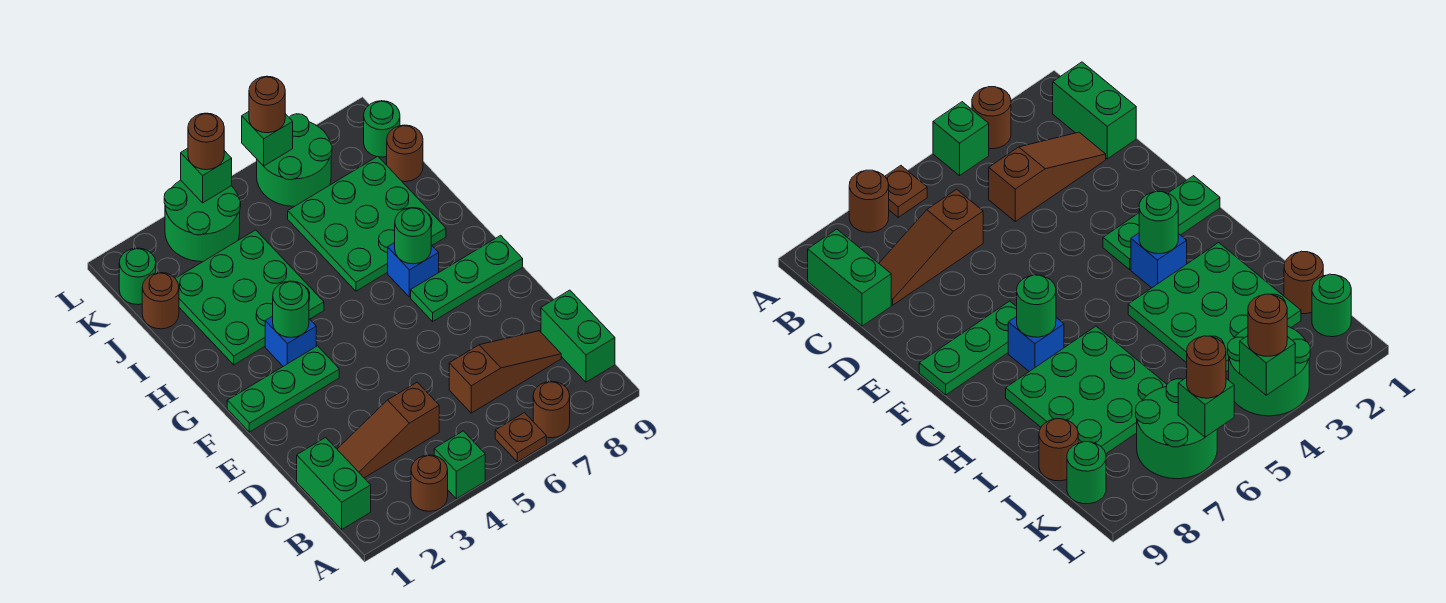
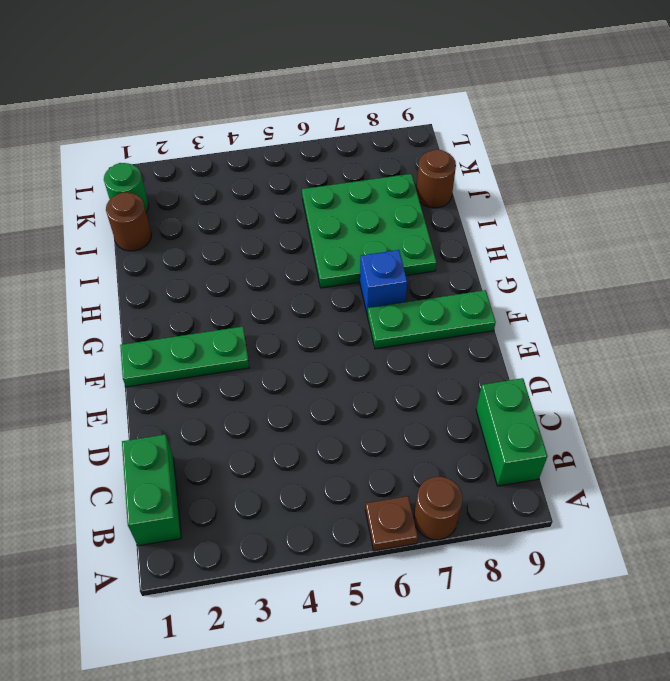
none -> brown round brick A3 level 1
none -> green brick A4 level 1
none -> brown slope C2:C4 level 1 top 4

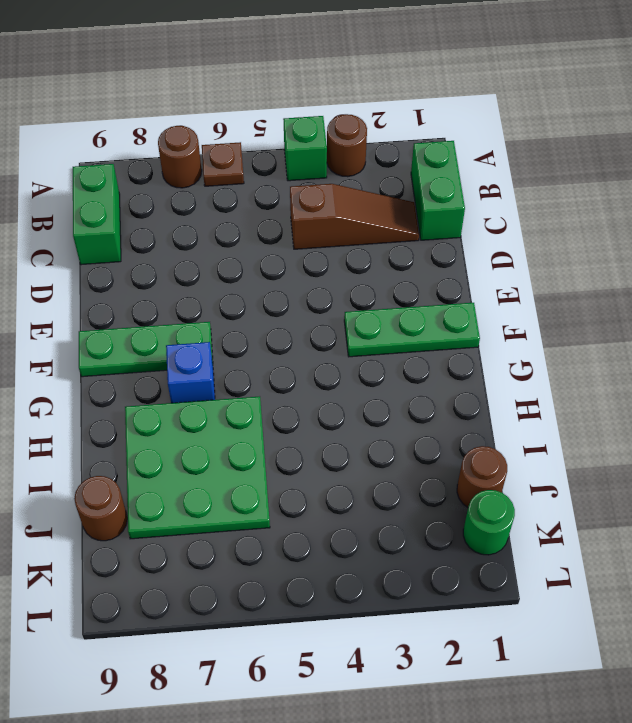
none -> brown slope C6:C8 level 1 top 6
none -> blue brick G3 level 1
none -> green plate H2:J4 level 1

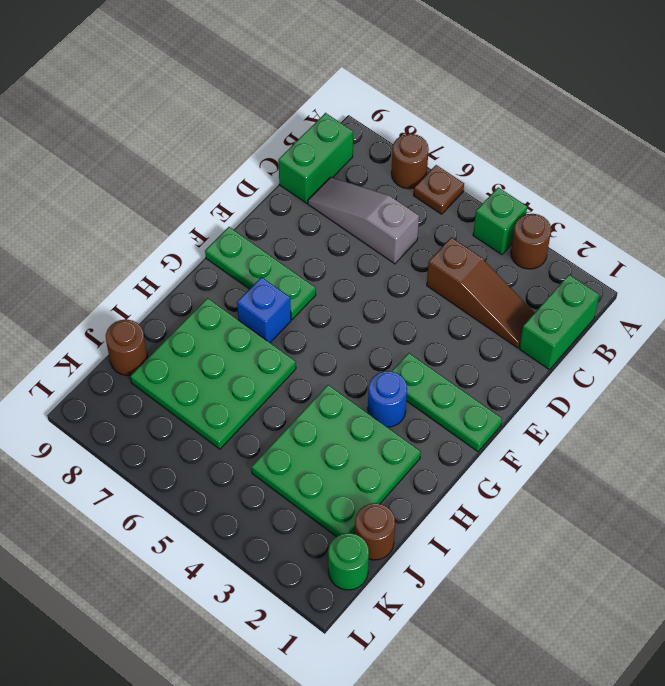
grey slope C6:C8 level 1 top 6 -> brown slope C6:C8 level 1 top 6
blue round brick G3 level 1 -> blue brick G3 level 1
none -> green round brick K3:L4 level 1
none -> green round brick K6:L7 level 1
none -> green round brick K9 level 1

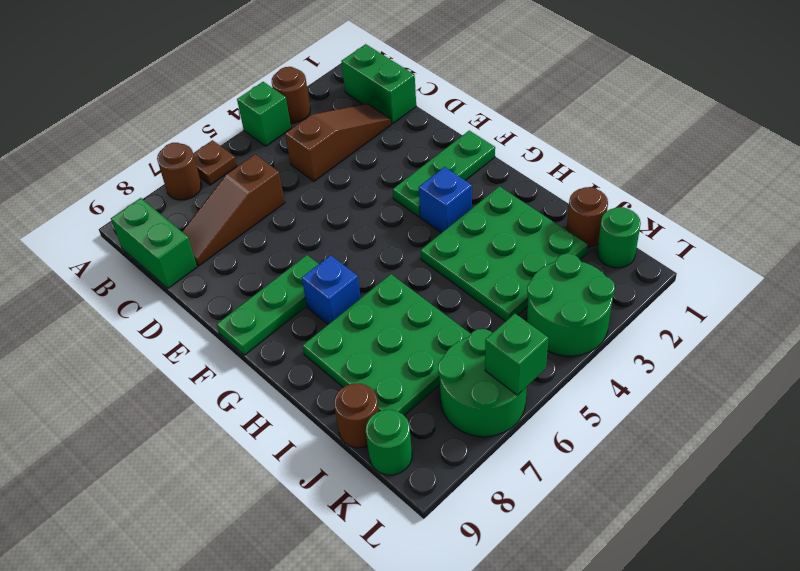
none -> green round brick G3 level 2
none -> green round brick G7 level 2
none -> green brick L4 level 2

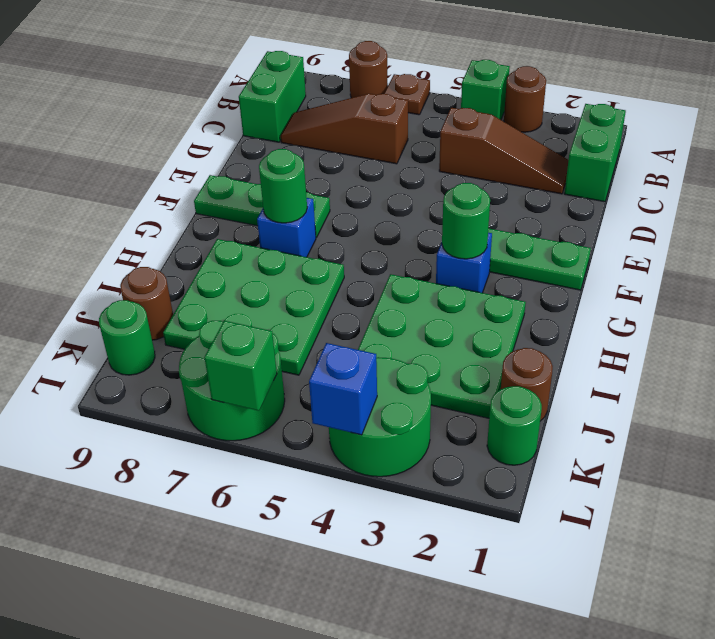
blue brick L4 level 2 -> green brick L4 level 2
none -> brown round brick L4 level 3
none -> brown round brick L6 level 3

